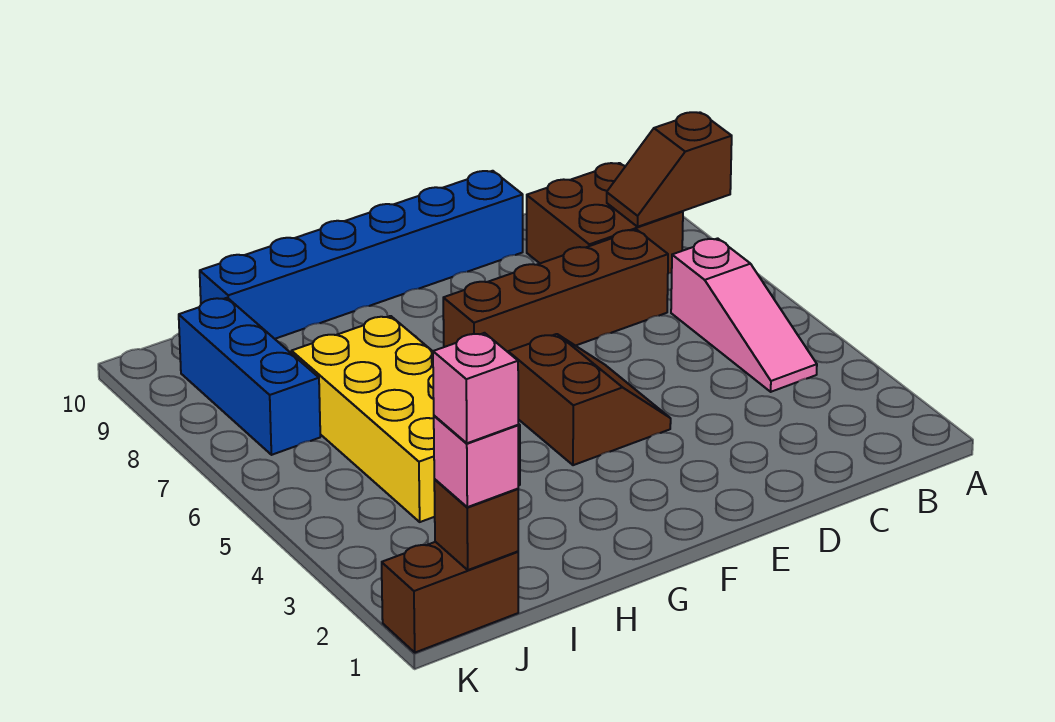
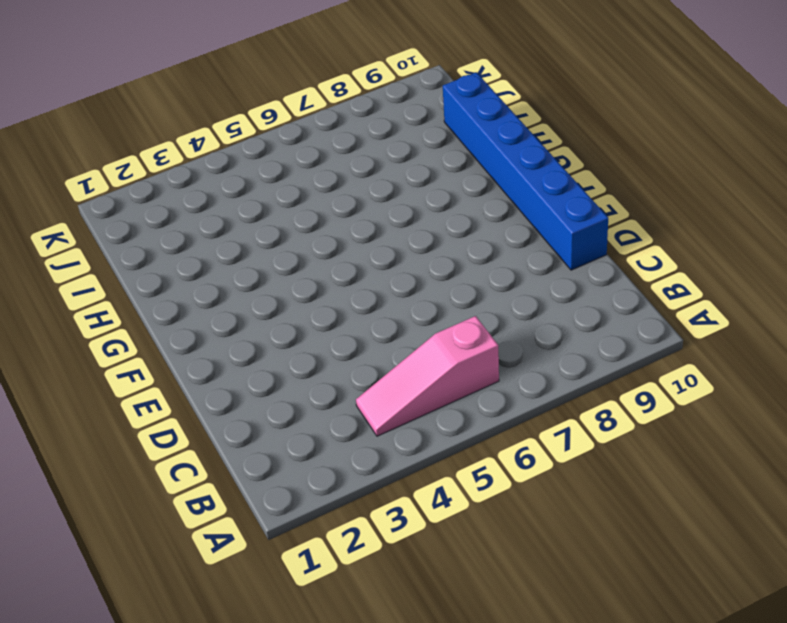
none -> brown brick B8:C9 level 1
none -> brown brick C7:F7 level 1
none -> brown slope E4:F5 level 1 top F

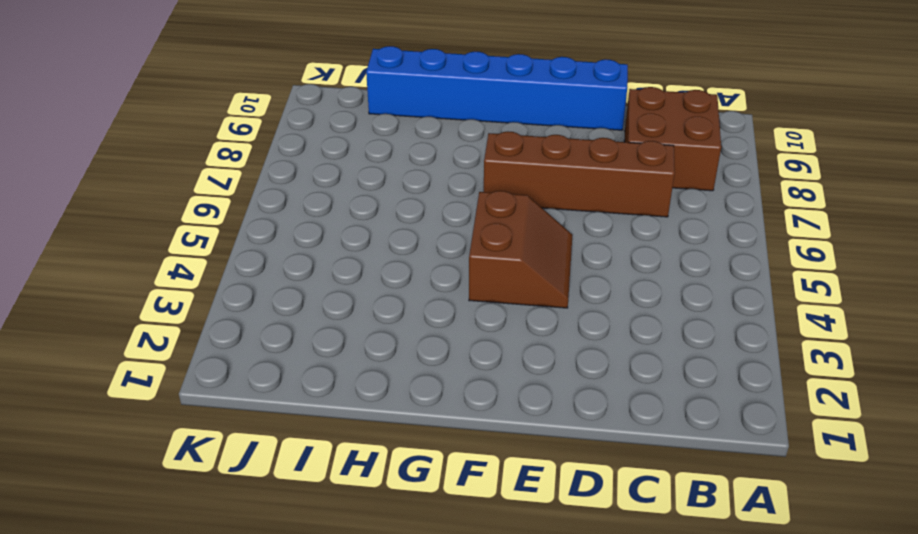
none -> pink slope B4:B6 level 1 top 6
none -> yellow brick H4:I7 level 1
none -> brown brick J1:K1 level 1

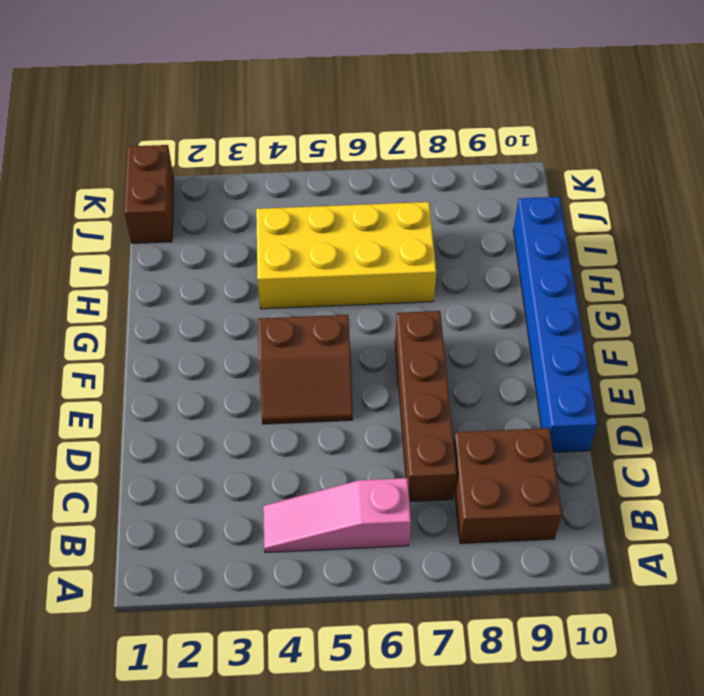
none -> blue brick J7:J9 level 1
none -> brown slope A8:B8 level 2 top A
none -> brown brick J1 level 2

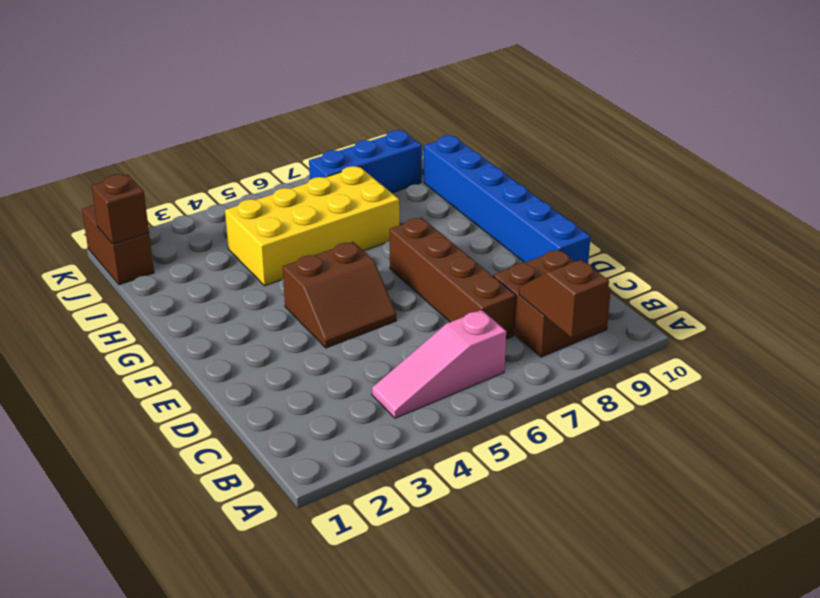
none -> pink brick J1 level 3
none -> pink brick J1 level 4

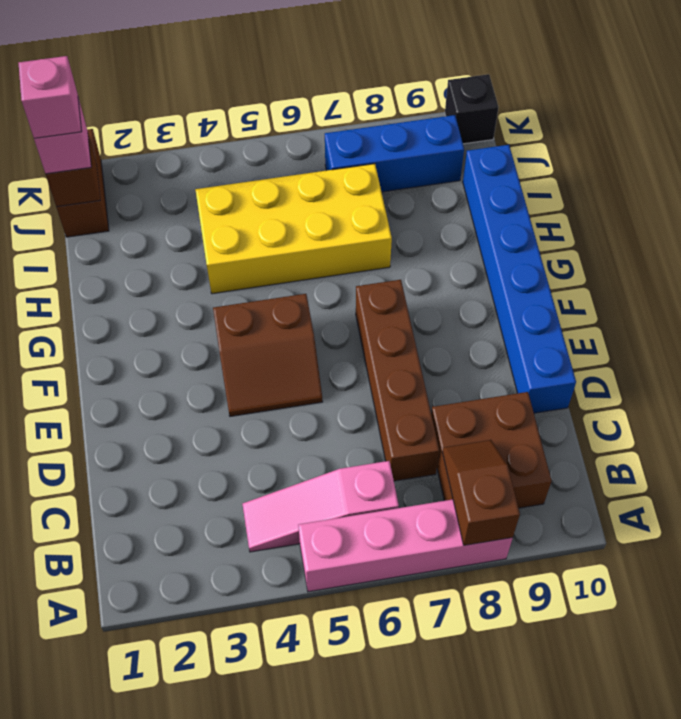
pink brick A5:A8 level 1 -> none
black brick K10 level 1 -> none

